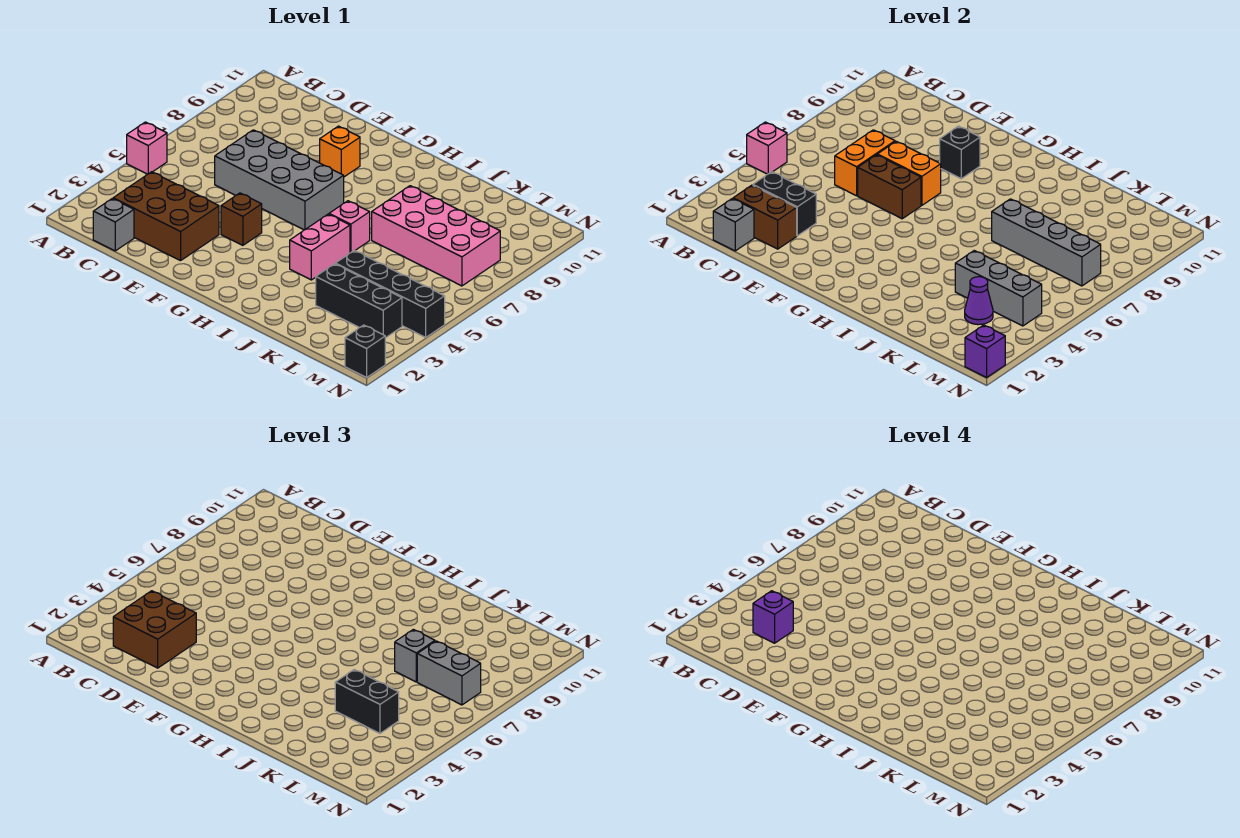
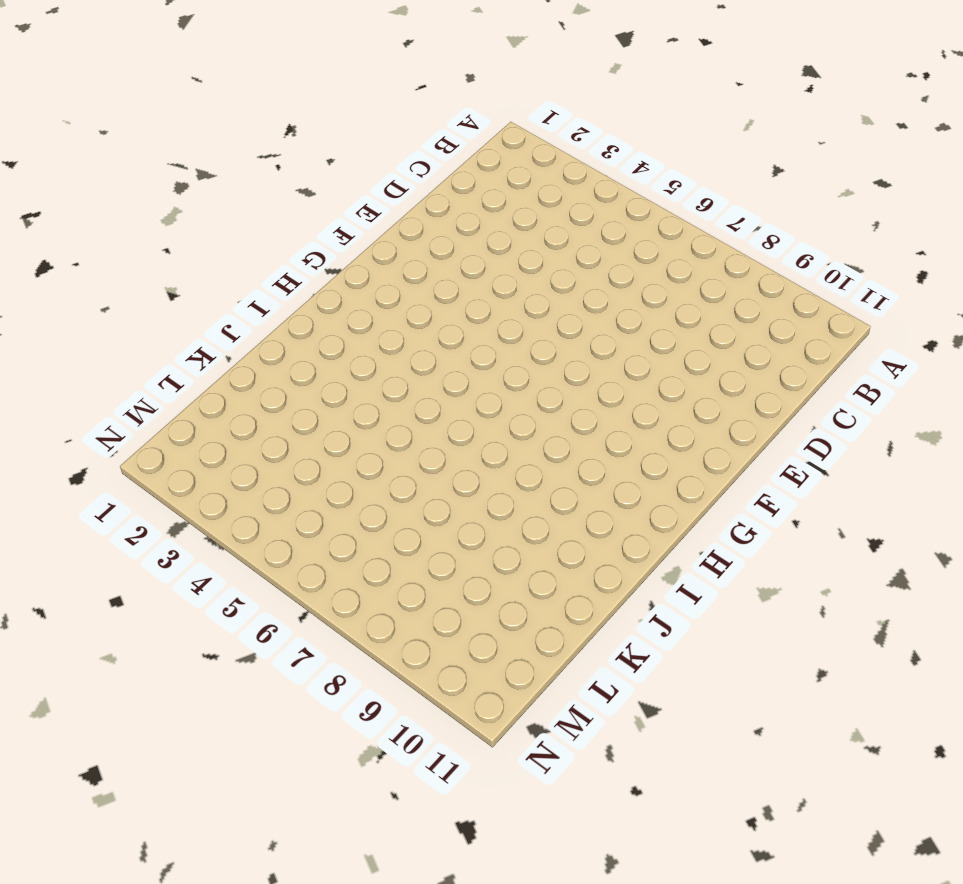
none -> pink brick A5 level 1
none -> grey brick C1 level 1
none -> brown brick C2:E3 level 1

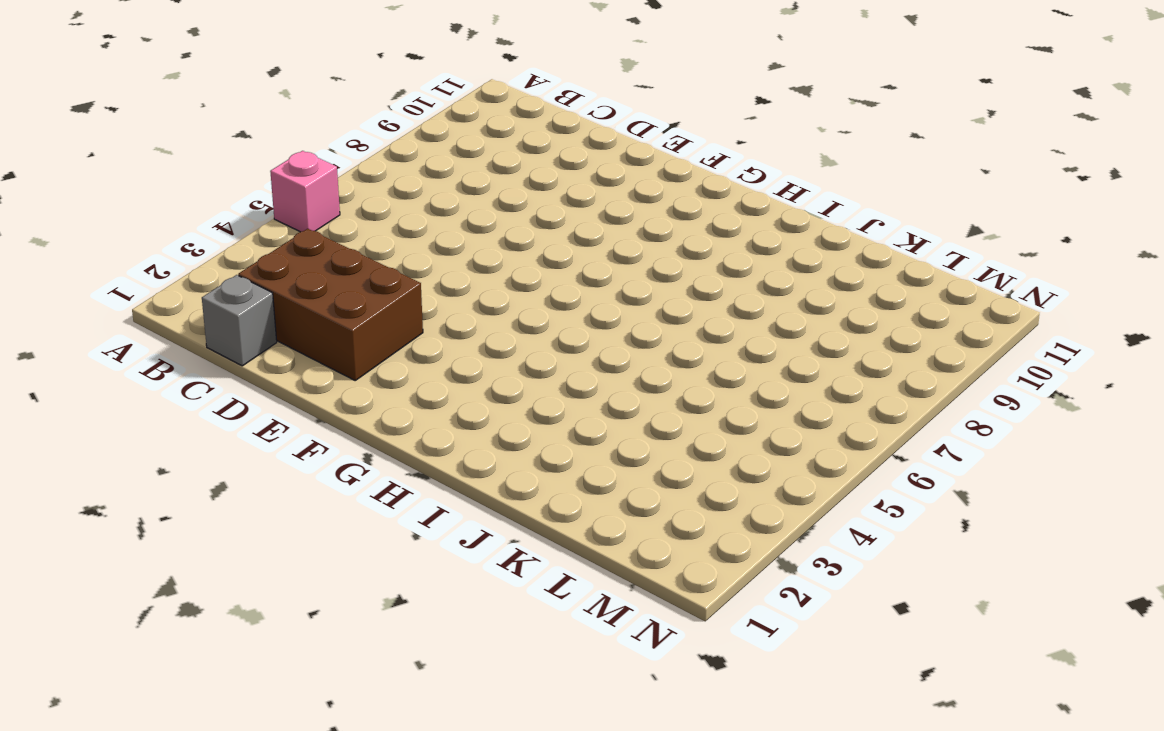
none -> grey brick D6:G7 level 1
none -> brown brick F4 level 1
none -> orange brick F9 level 1

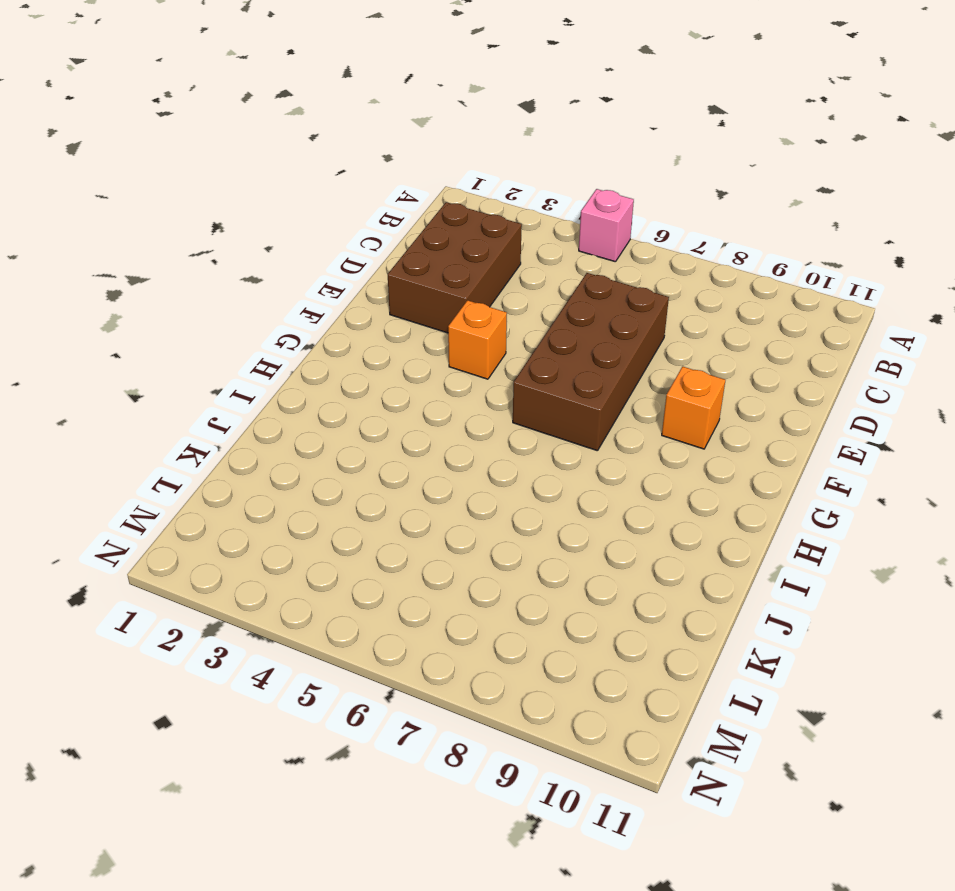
brown brick D6:G7 level 1 -> grey brick D6:G7 level 1
orange brick F4 level 1 -> brown brick F4 level 1
none -> grey brick C1 level 1
none -> pink brick I4:I5 level 1
none -> pink brick I6 level 1

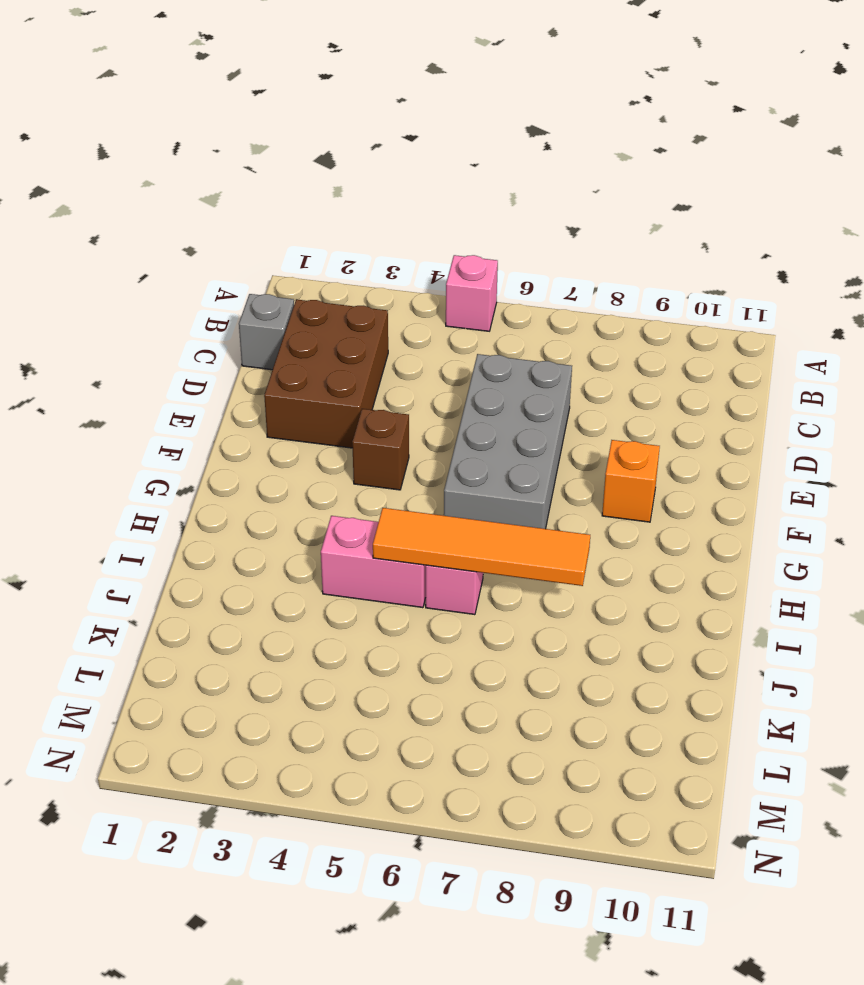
orange tile I5:I8 level 2 -> none
none -> pink brick J7:M8 level 1
none -> black brick K3:M3 level 1
none -> black brick K4:N4 level 1

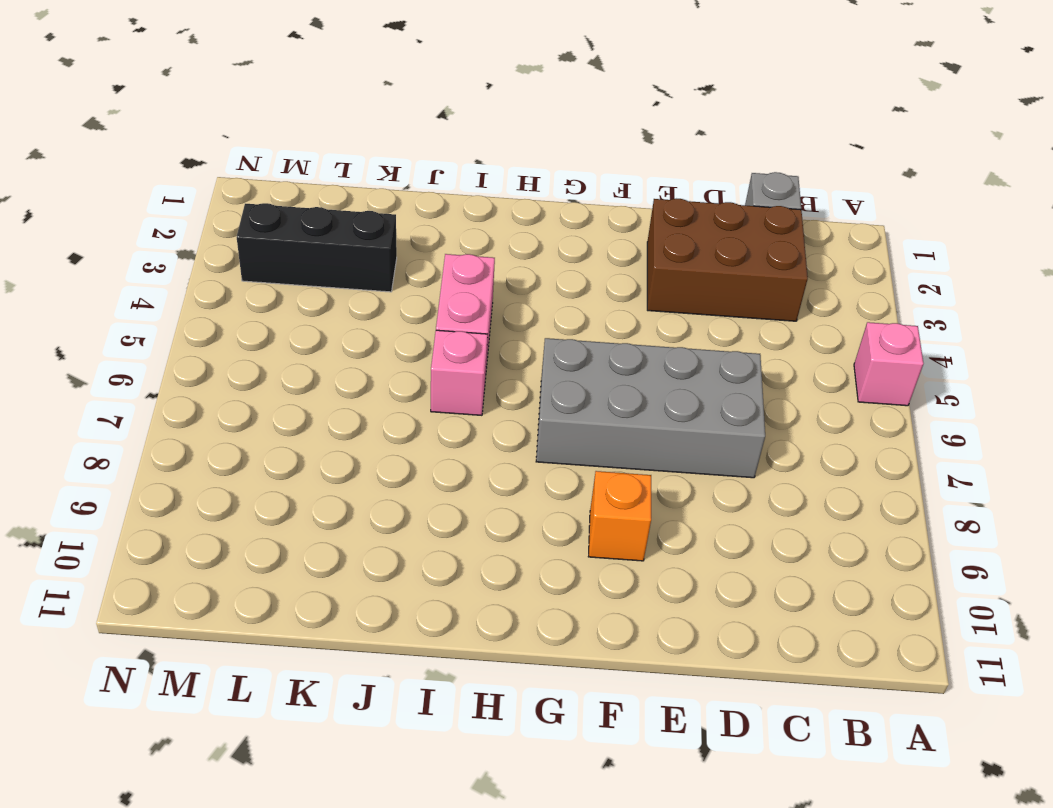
none -> brown brick F4 level 1
none -> pink brick J7:M8 level 1
none -> black brick K4:N4 level 1

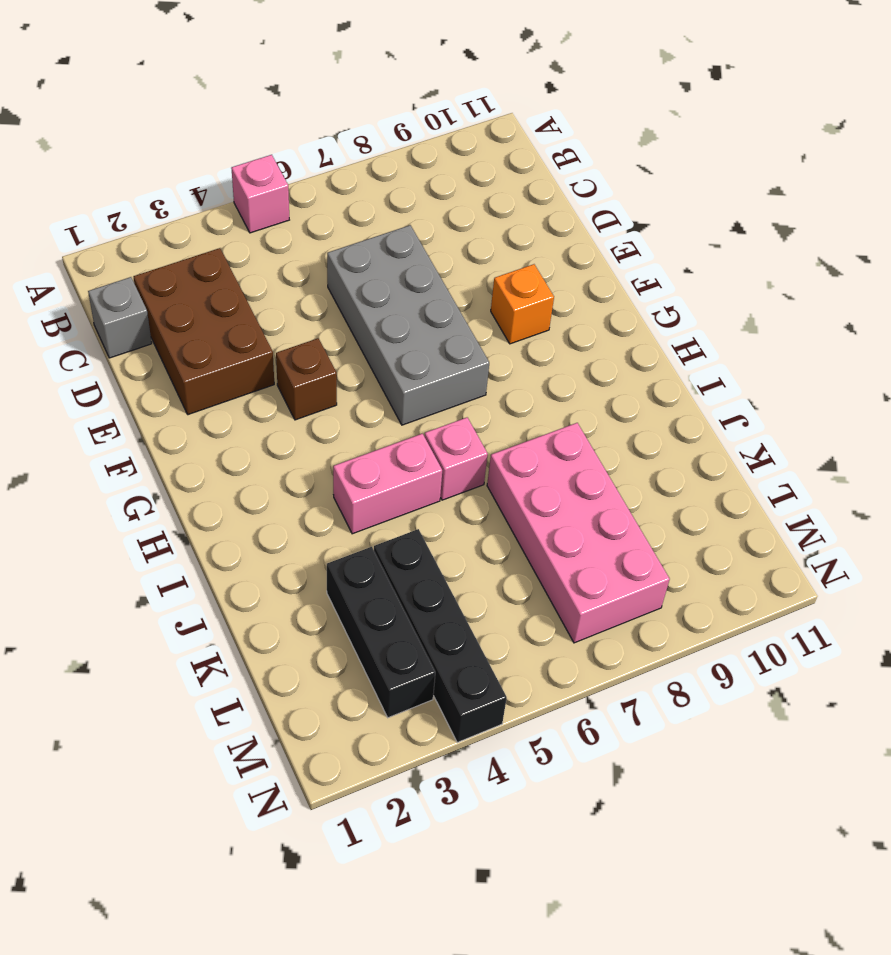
none -> black brick N1 level 1
none -> pink brick A5 level 2
none -> grey brick C1 level 2

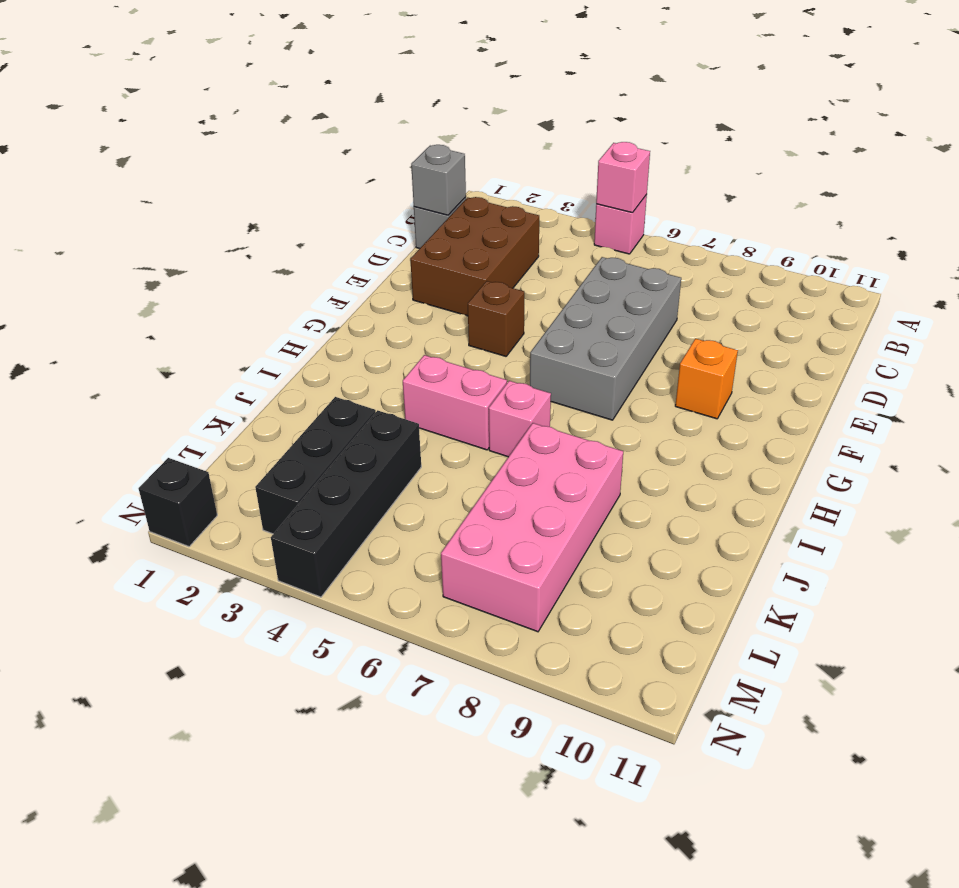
none -> brown brick C2:D2 level 2
none -> black brick C3:D3 level 2
none -> orange brick D6:D7 level 2

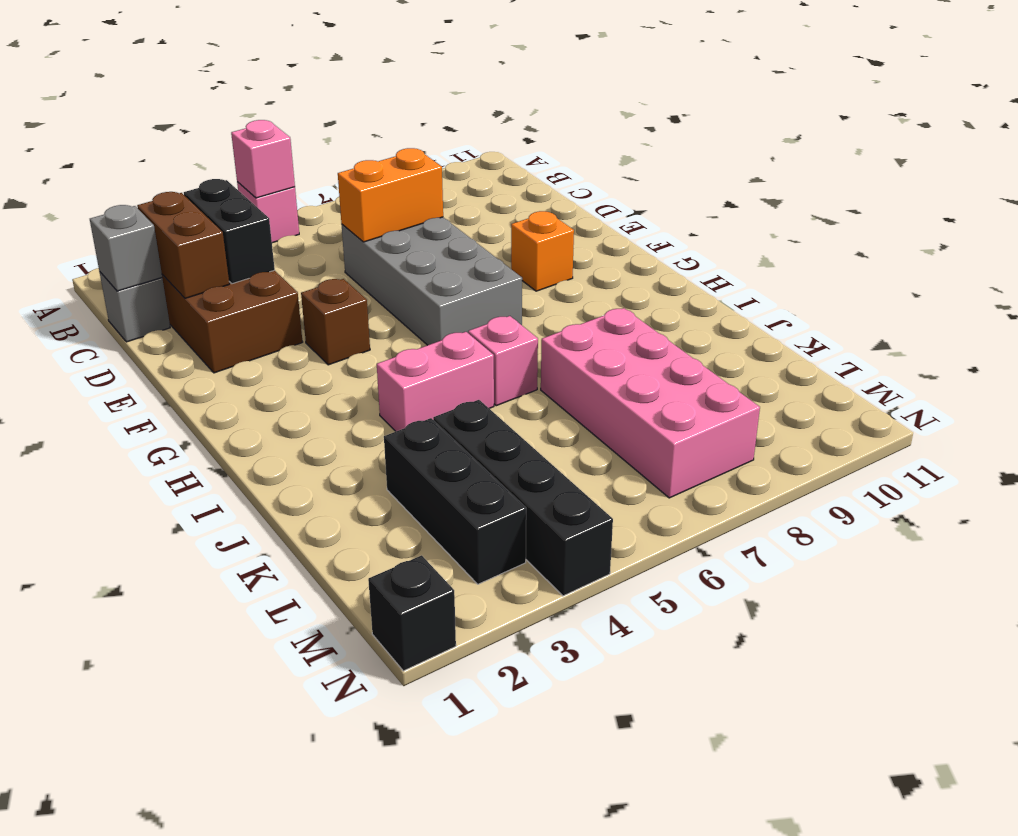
none -> brown brick E6:F6 level 2
none -> orange brick E7:F7 level 2
none -> black brick F9 level 2

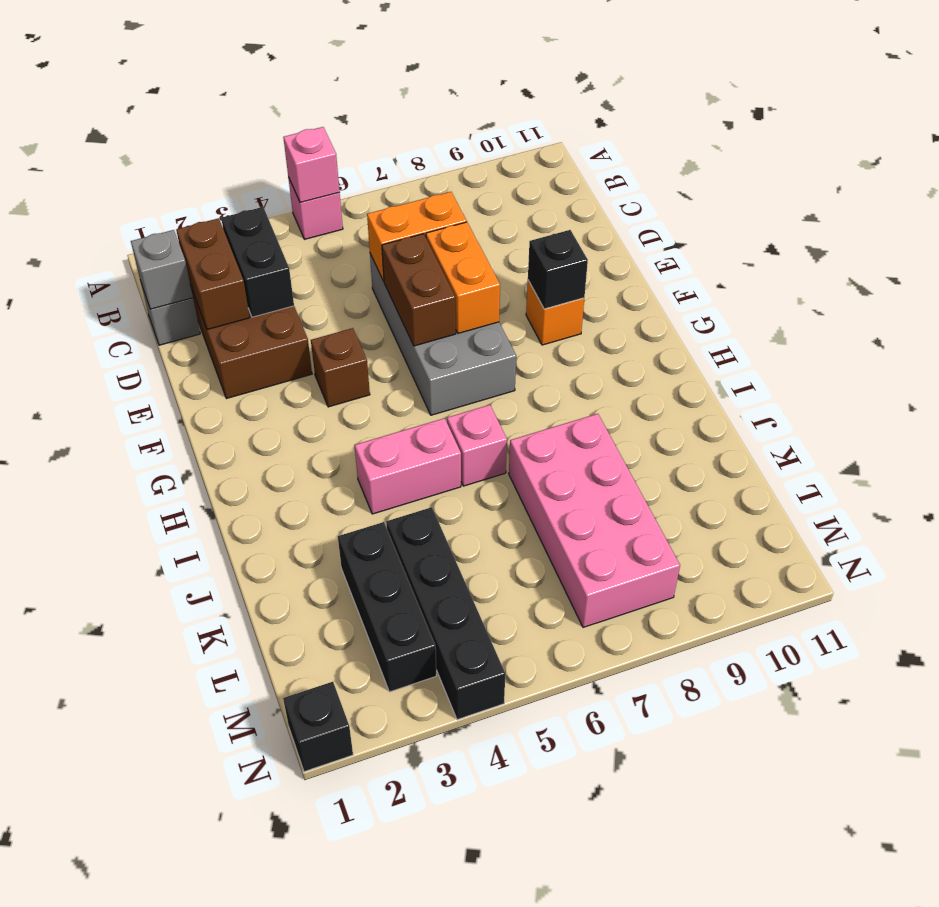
none -> grey brick J7:M7 level 2
none -> grey brick K4:M4 level 2
none -> purple cone L3 level 2

